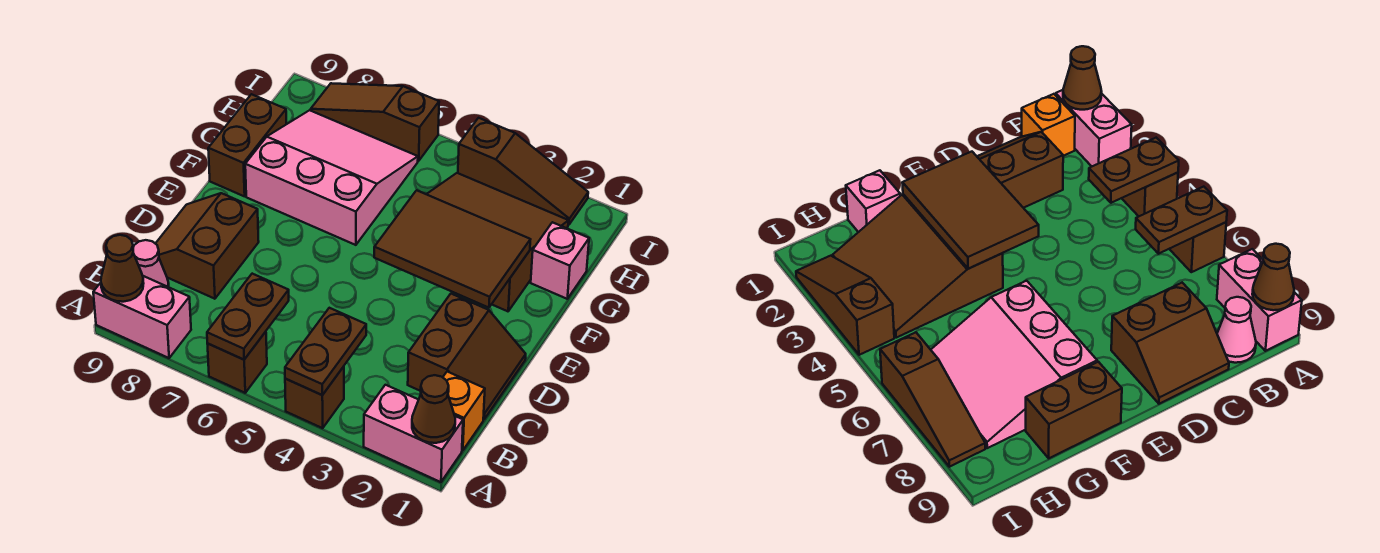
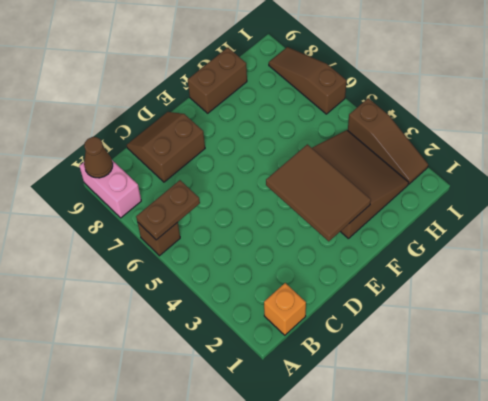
none -> pink brick A1:A2 level 1
none -> brown brick A4 level 1
none -> pink cone B9 level 1

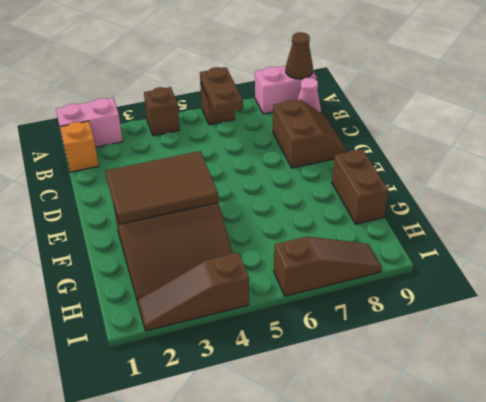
none -> brown slope C1:D2 level 1 top 2
none -> pink slope F6:H8 level 1 top F
none -> pink brick G1 level 1

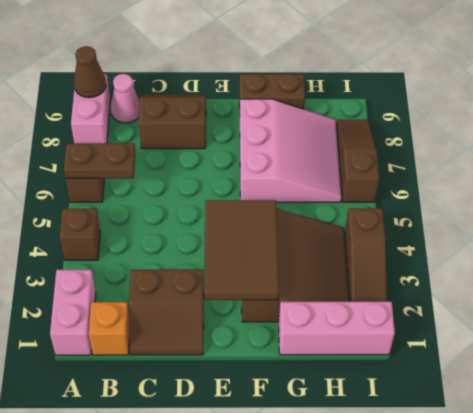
pink brick G1:I1 level 1 -> pink brick G1 level 1
none -> brown cone A1 level 2
none -> brown plate A4:B4 level 2

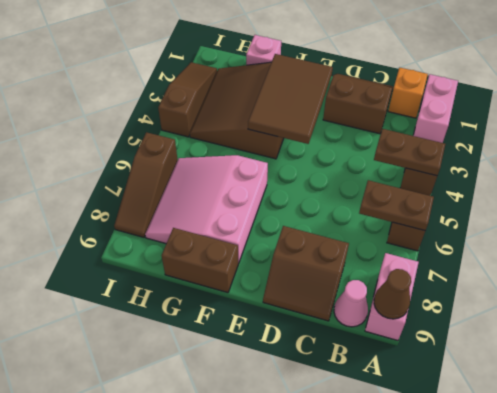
none -> brown cone A1 level 2

